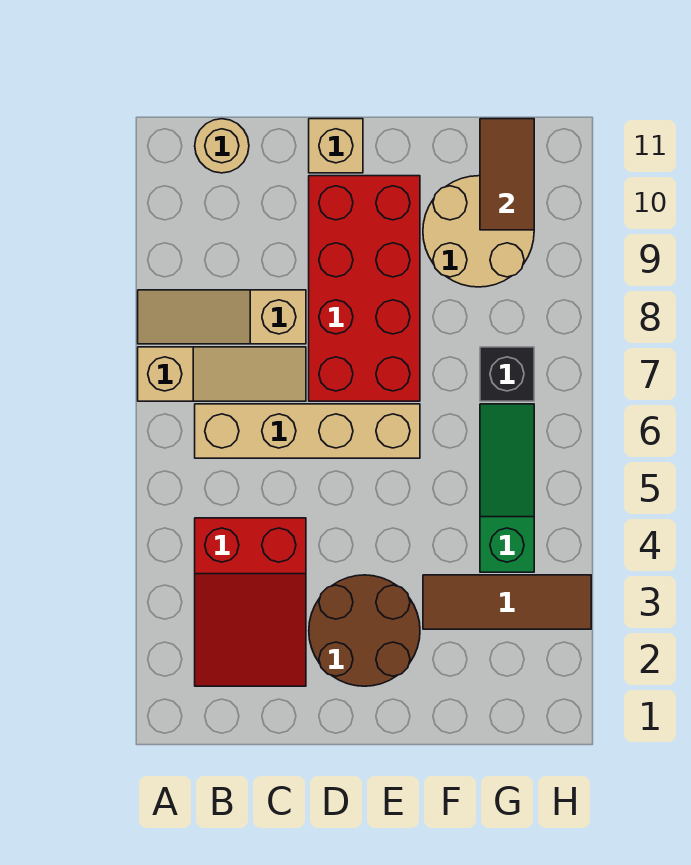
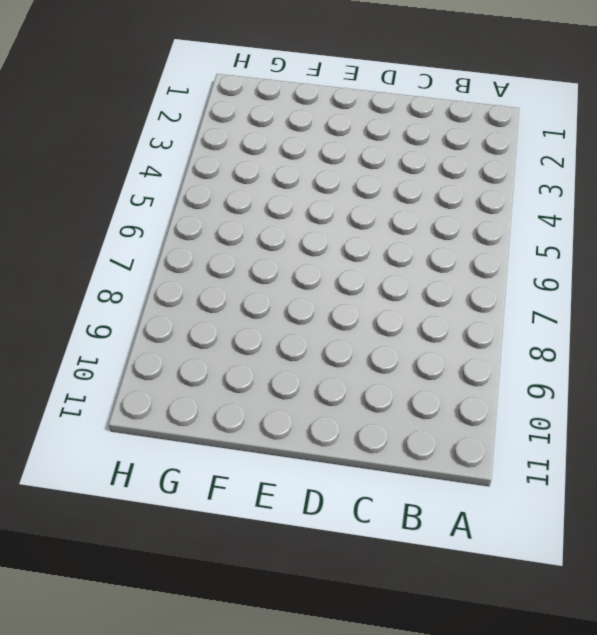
none -> tan slope A7:C7 level 1 top A
none -> tan slope A8:C8 level 1 top C
none -> red slope B2:C4 level 1 top 4

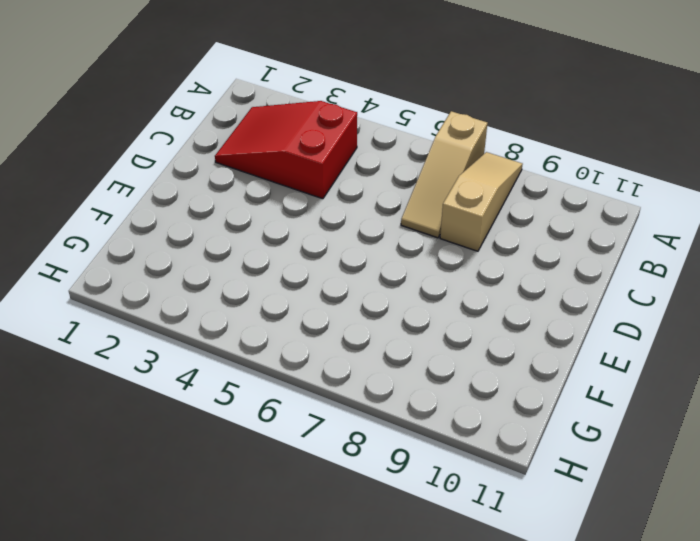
none -> tan brick B6:E6 level 1
none -> tan round brick B11 level 1
none -> brown round brick D2:E3 level 1

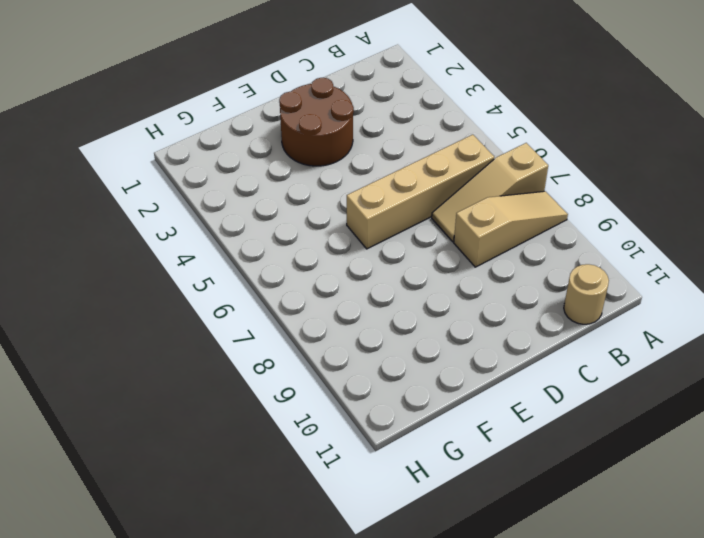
none -> red slope B2:C4 level 1 top 4
none -> red brick D7:E10 level 1
none -> tan brick D11 level 1

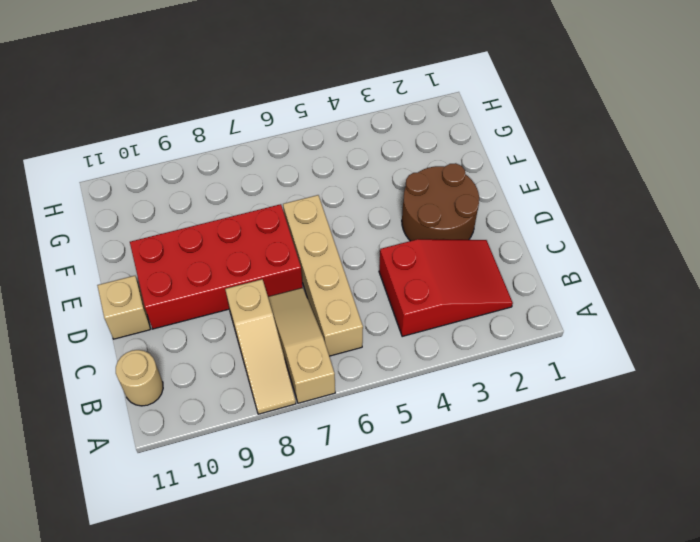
none -> brown tile F3:H3 level 1
none -> tan round brick F9:G10 level 1
none -> green slope G4:G6 level 1 top 4

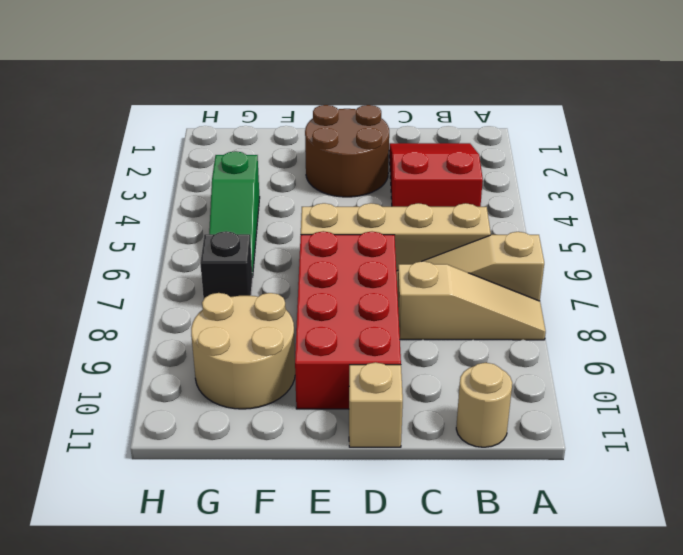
none -> brown tile F3:H3 level 1
none -> brown tile G10:G11 level 2

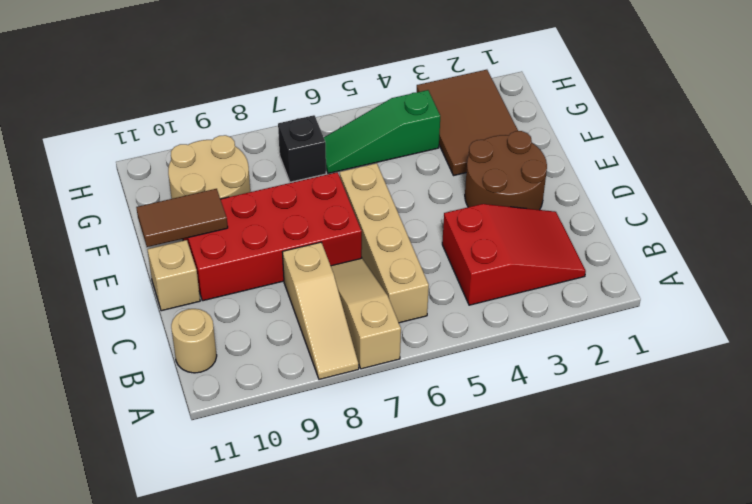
brown tile E10:E11 level 2 -> brown tile G10:G11 level 2
brown tile F2:H3 level 1 -> brown tile F3:H3 level 1

